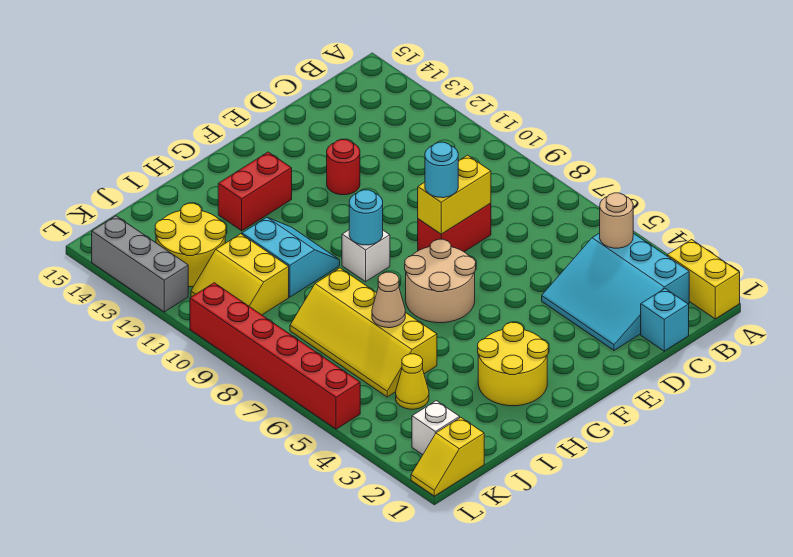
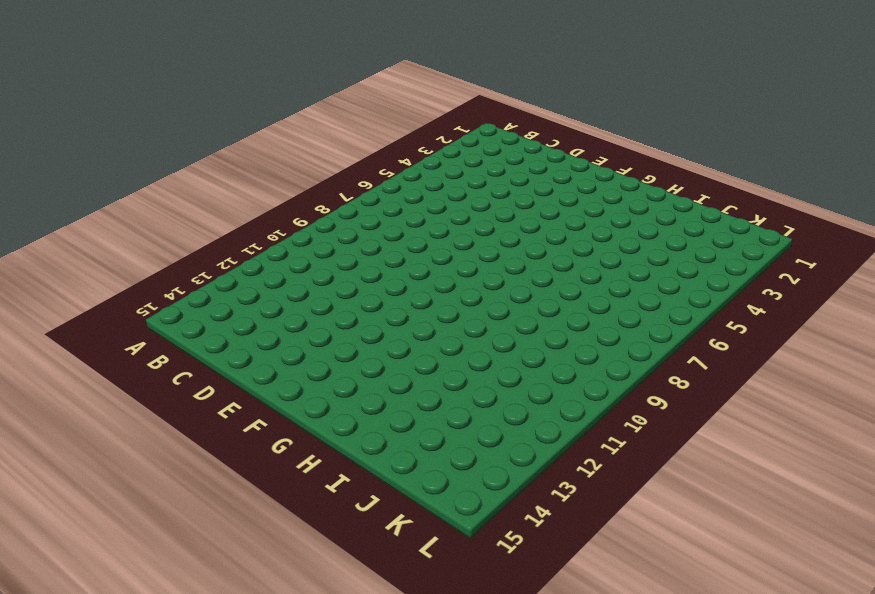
none -> yellow brick A1:A2 level 1
none -> cyan slope B2:D4 level 1 top B
none -> cyan brick C1 level 1

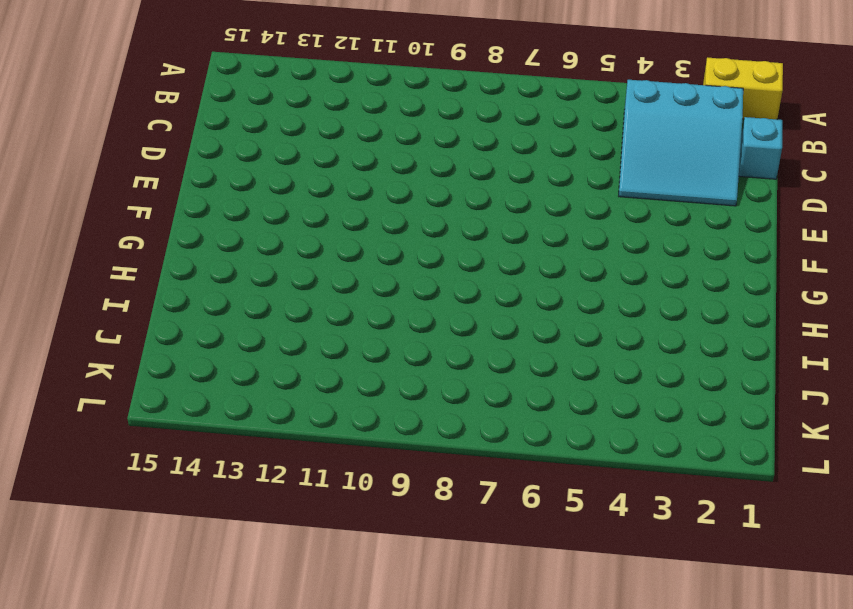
none -> red brick D8:E8 level 1
none -> red round brick E12 level 1
none -> tan round brick F6:G7 level 1

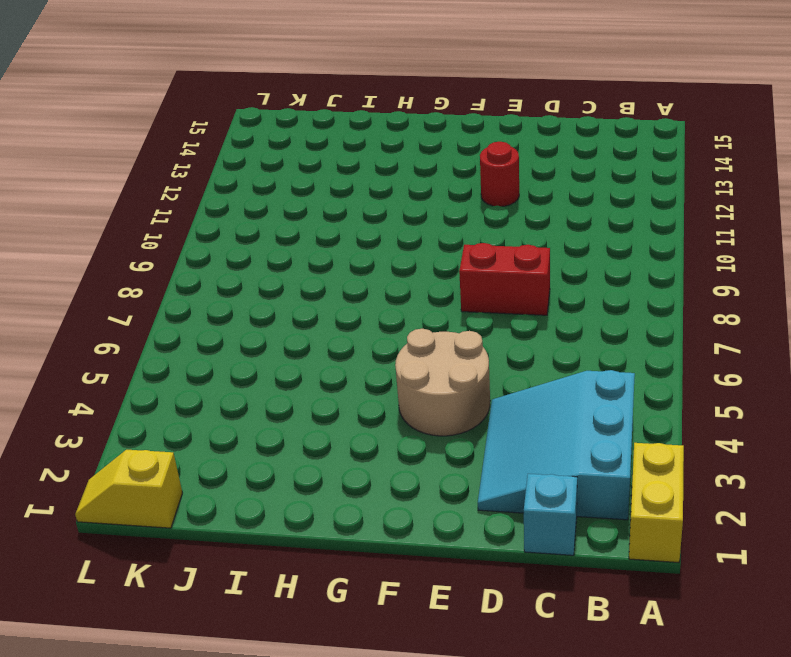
tan round brick E4:F5 level 1 -> tan round brick F6:G7 level 1
none -> yellow round brick G2:H3 level 1
none -> white brick G9 level 1
none -> red brick G13:H13 level 1

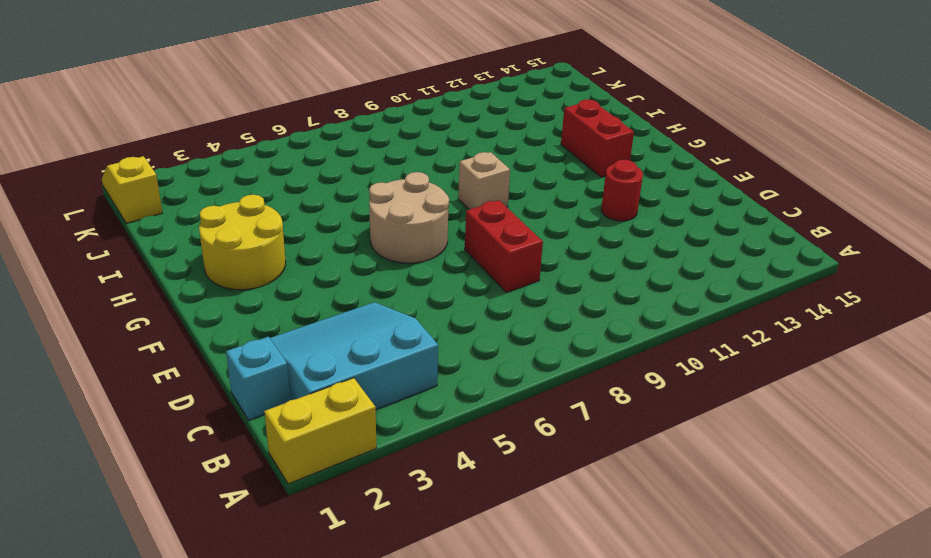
tan brick G9 level 1 -> white brick G9 level 1
none -> cyan slope H10:I11 level 1 top I
none -> yellow slope I5:J8 level 1 top I
none -> yellow cone J4 level 1

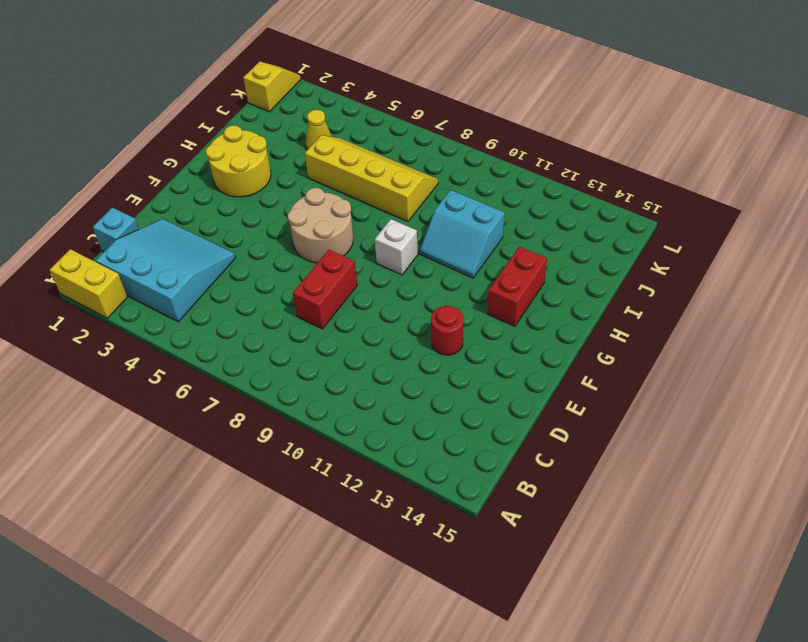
none -> yellow slope J10:K11 level 1 top J
none -> yellow round brick J12:K13 level 1
none -> white brick K2 level 1

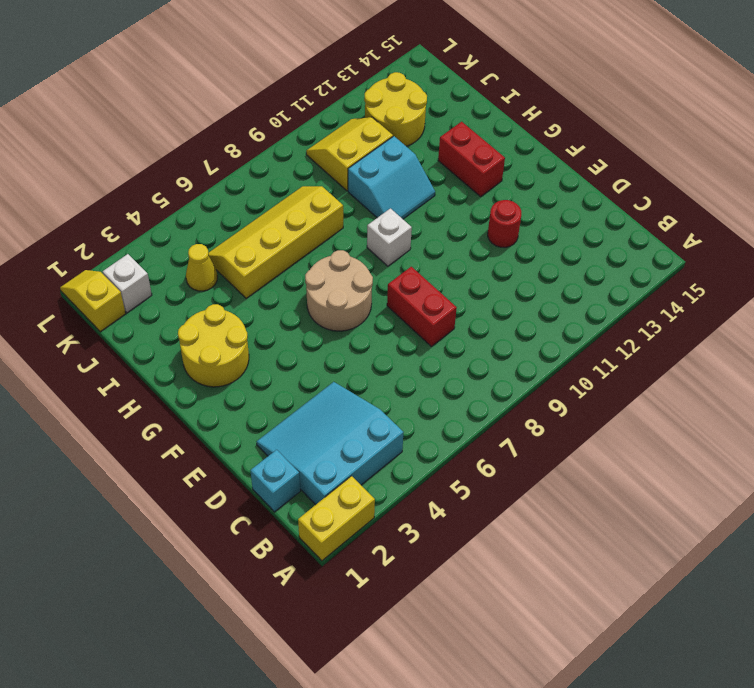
none -> red brick L5:L10 level 1
none -> grey brick L12:L14 level 1
none -> tan round brick B4 level 2

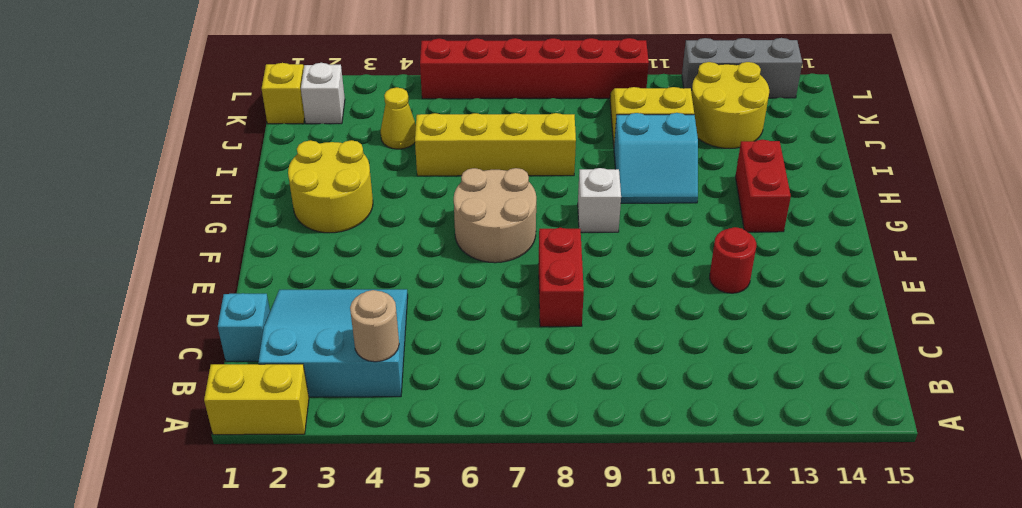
none -> yellow brick D8:E8 level 2
none -> cyan round brick G9 level 2
none -> tan cone I6 level 2

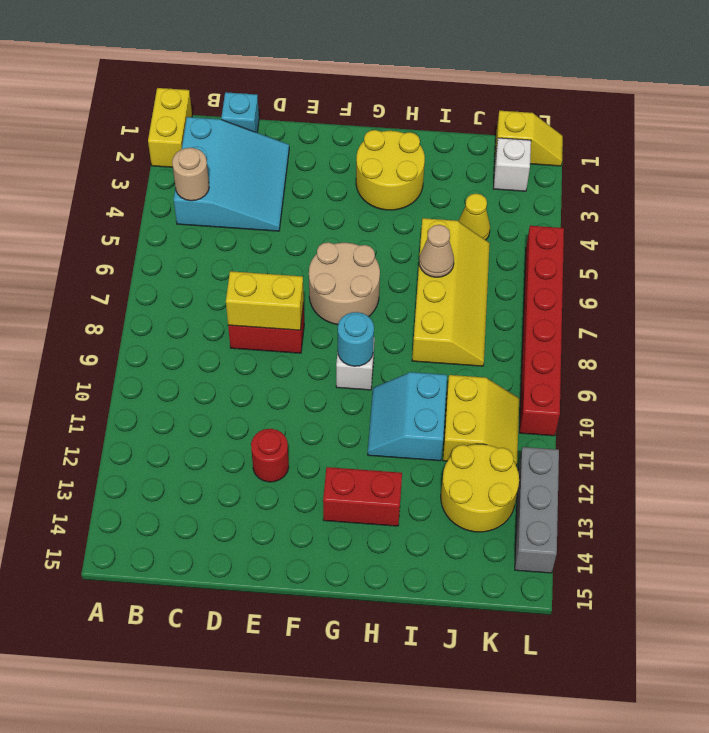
none -> cyan round brick E8 level 3

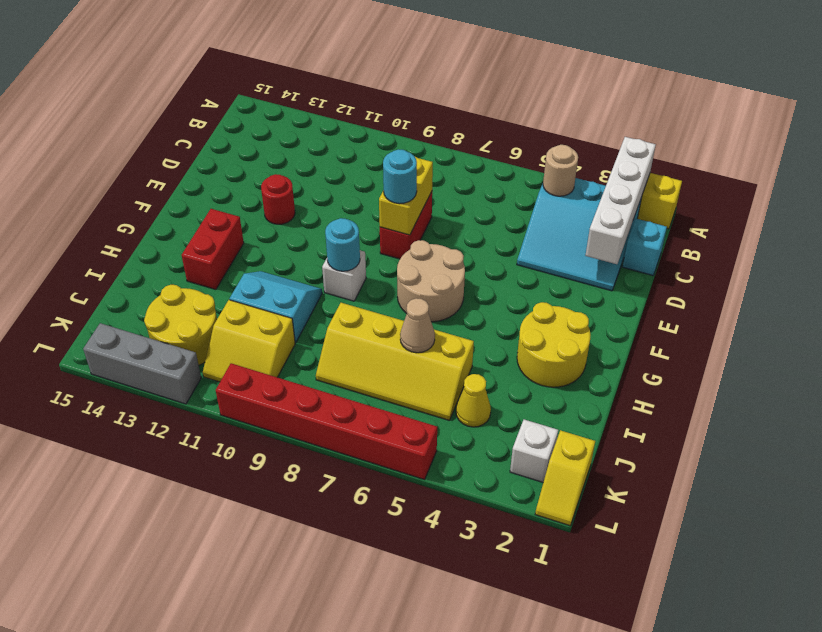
white brick A2:D2 level 2 -> none

